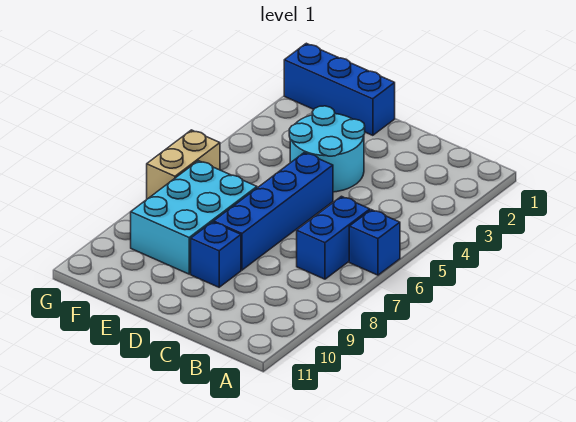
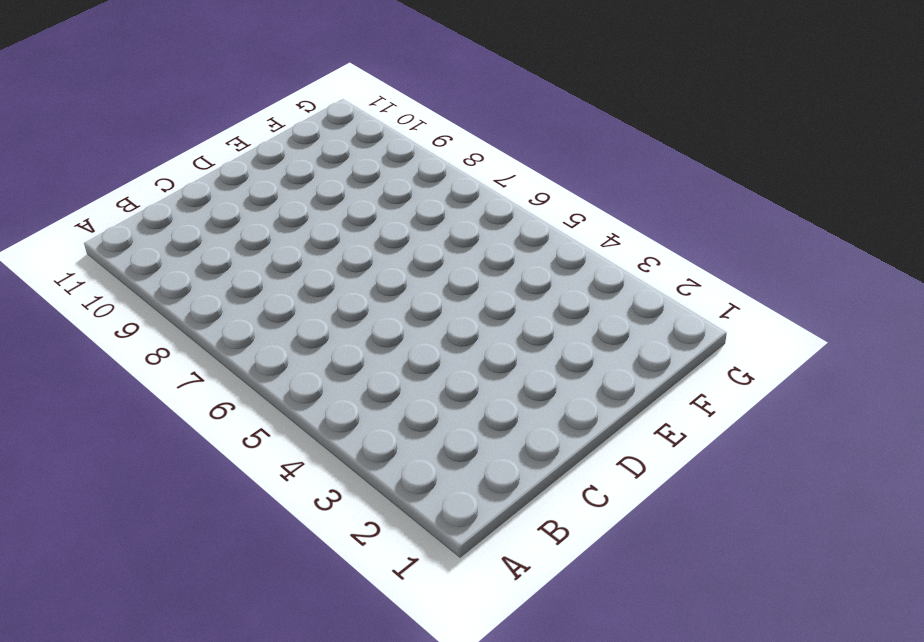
none -> blue brick A6 level 1
none -> blue brick B6:B7 level 1

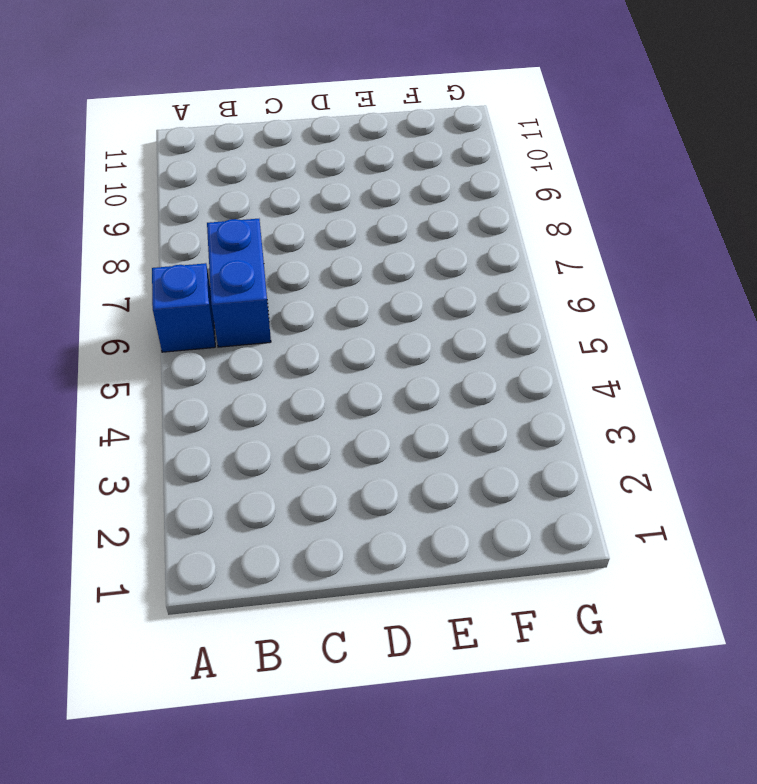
none -> cyan round brick D3:E4 level 1
none -> blue brick D5:D8 level 1

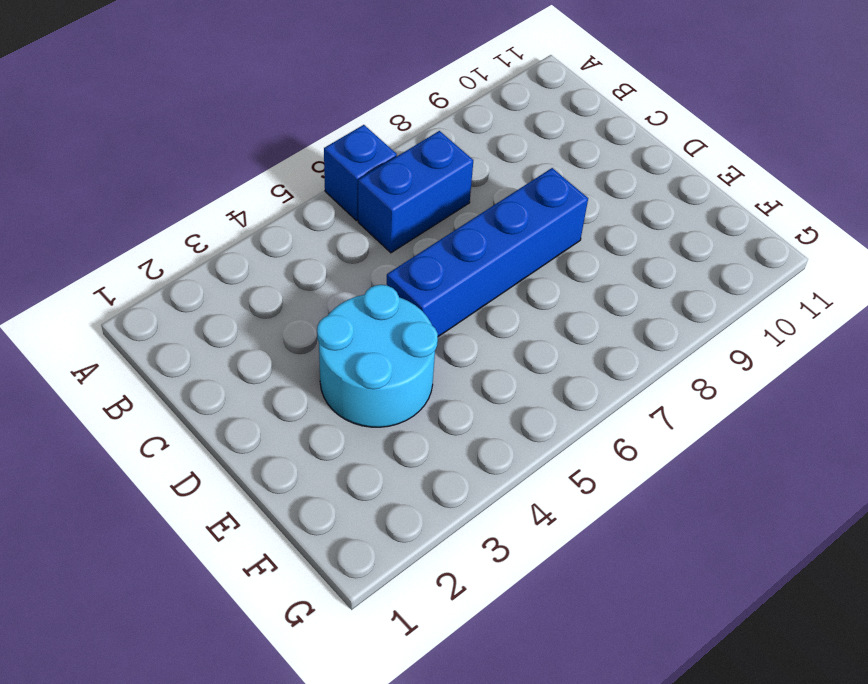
none -> blue brick D9 level 1
none -> blue brick E1:G1 level 1

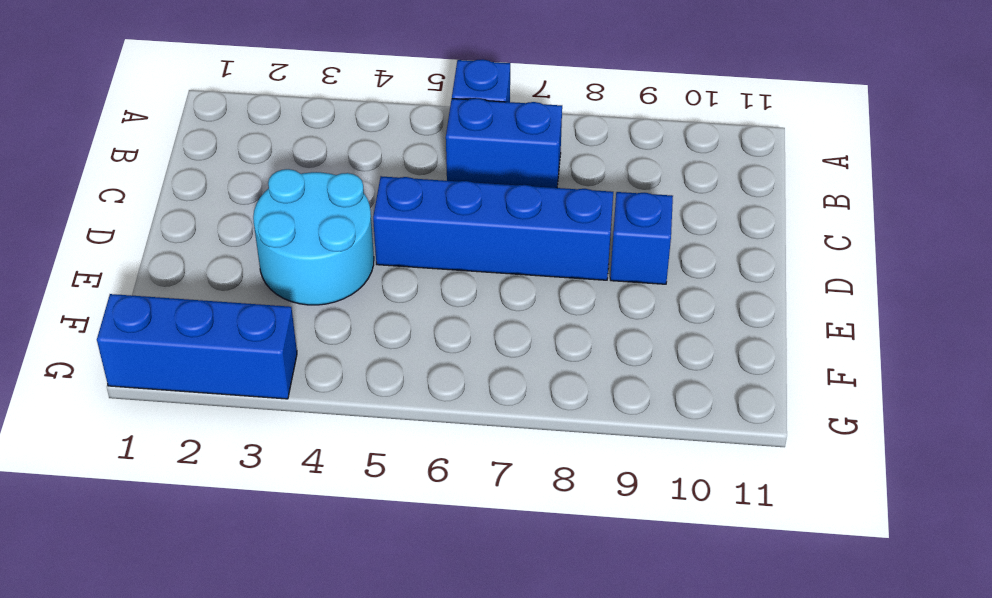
blue brick G1:G3 level 1 -> blue brick E1:G1 level 1
none -> cyan brick E7:F9 level 1
none -> tan brick G6:G7 level 1

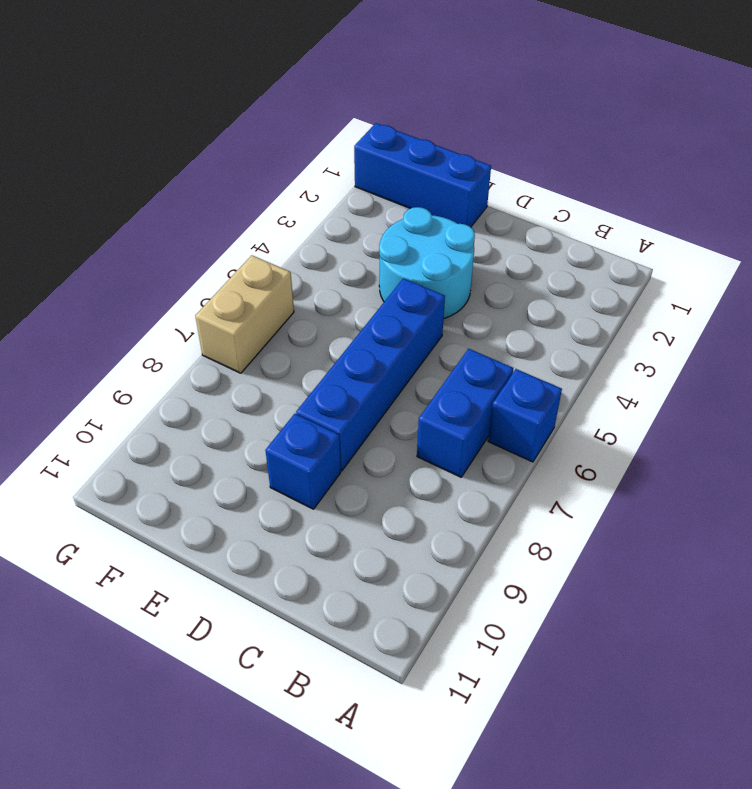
none -> cyan brick E7:F9 level 1

